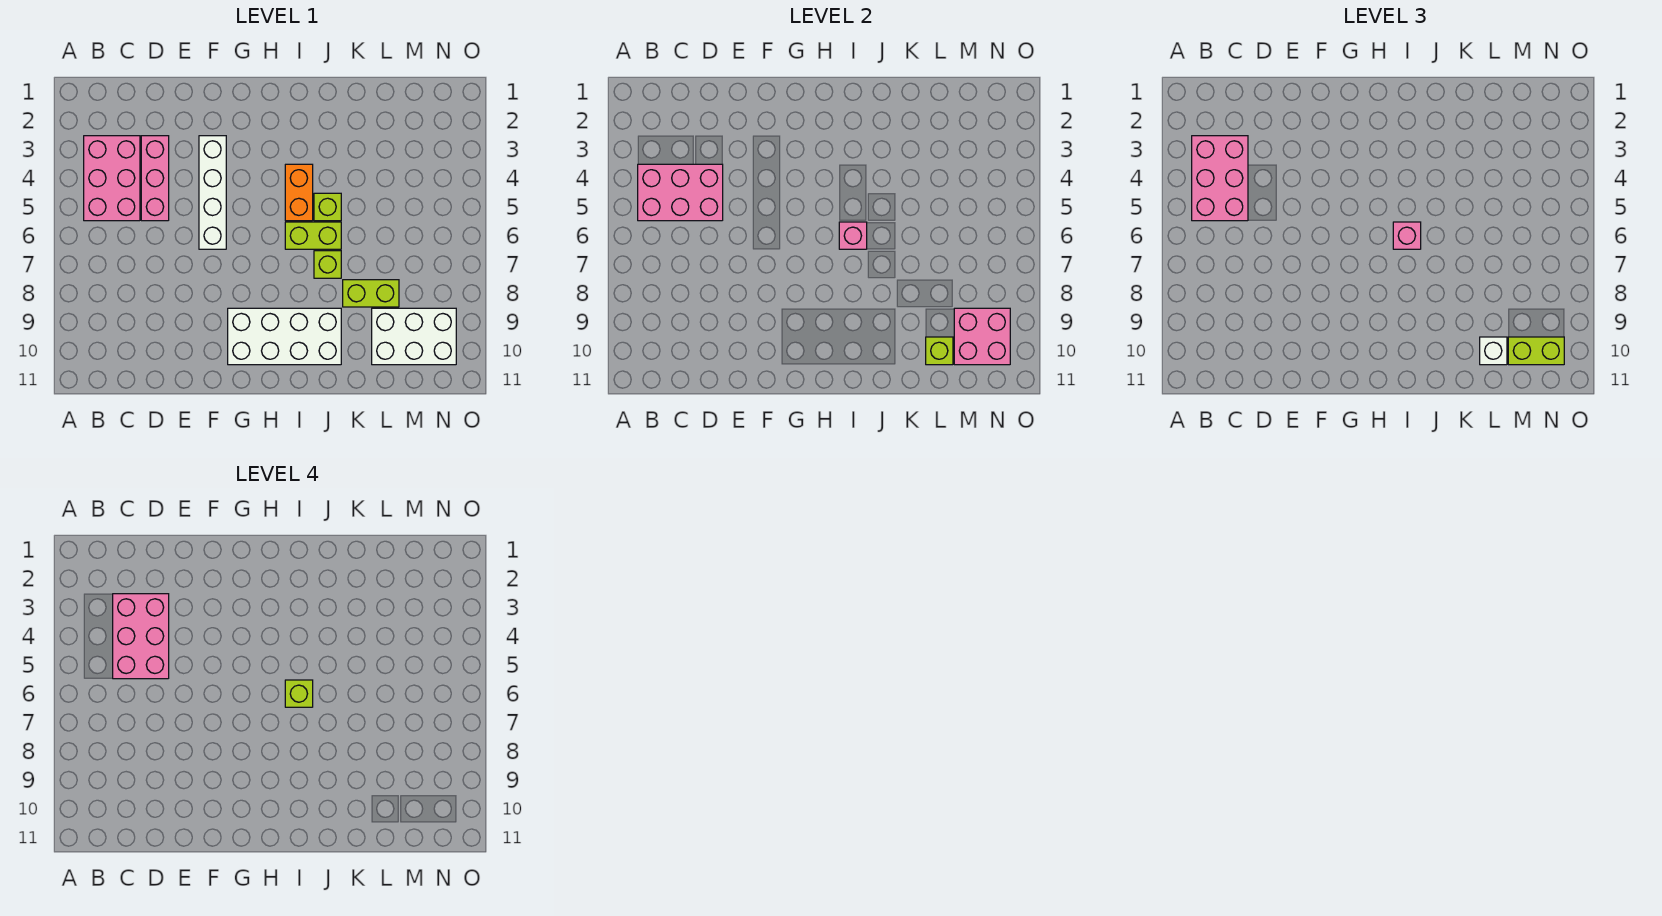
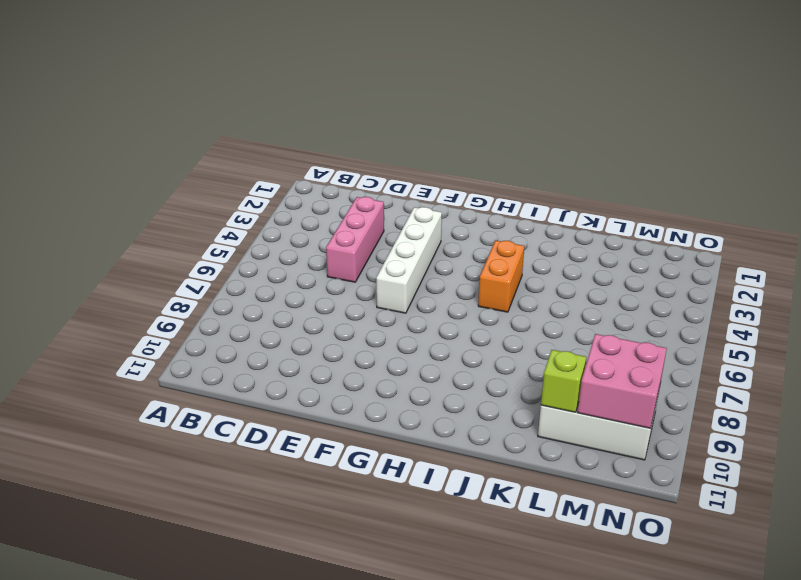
none -> pink brick B3:C5 level 1
none -> white brick G9:J10 level 1
none -> lime brick I6:J6 level 1

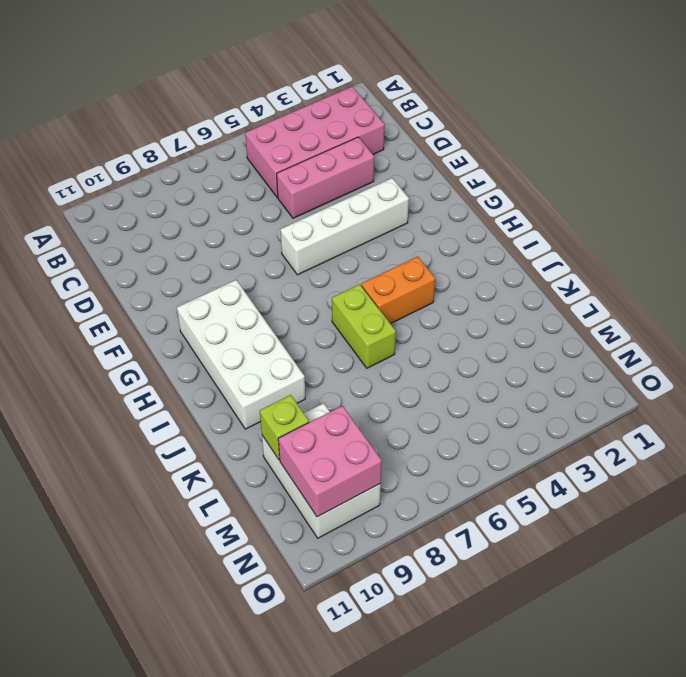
pink brick B2:C5 level 1 -> pink brick B3:C5 level 1
none -> lime brick J5 level 1
none -> lime brick J7 level 1
none -> lime brick K8:L8 level 1

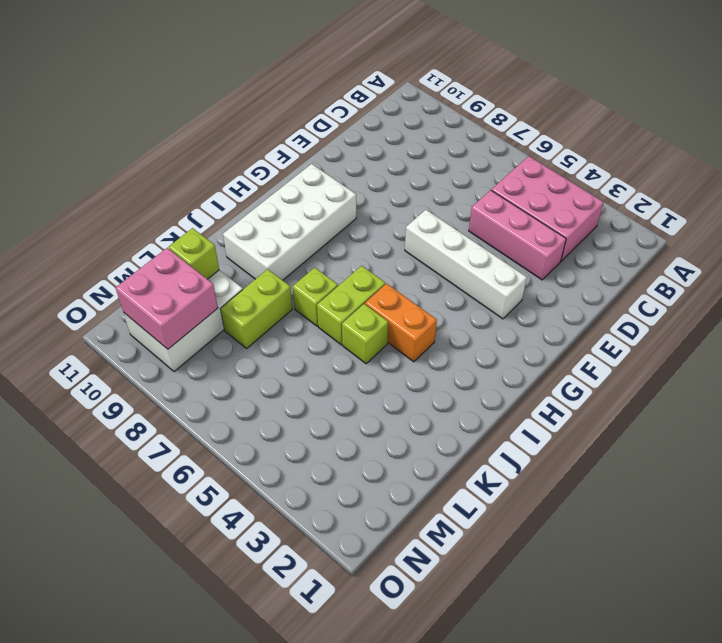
none -> pink brick B4:D5 level 2
none -> pink brick I6 level 2
none -> pink brick B3:C5 level 3

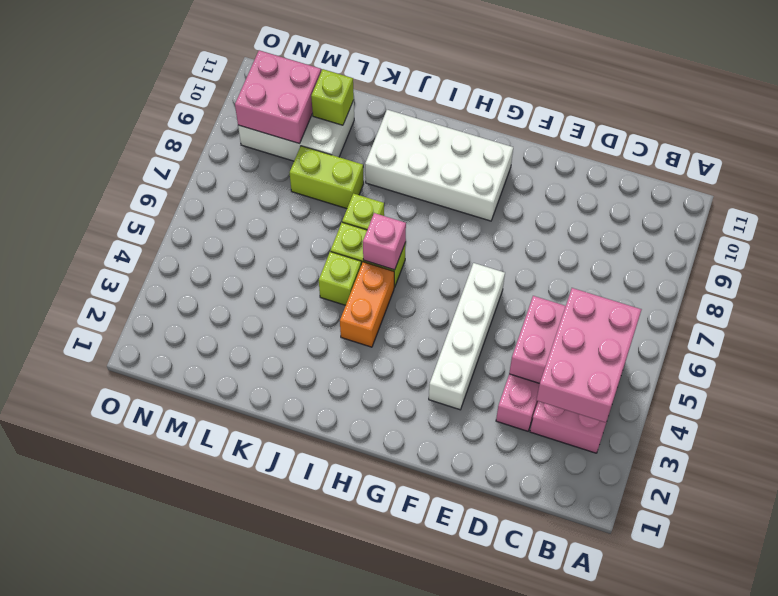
none -> pink brick I6 level 3
none -> white brick L10 level 3
none -> lime brick M10:N10 level 3

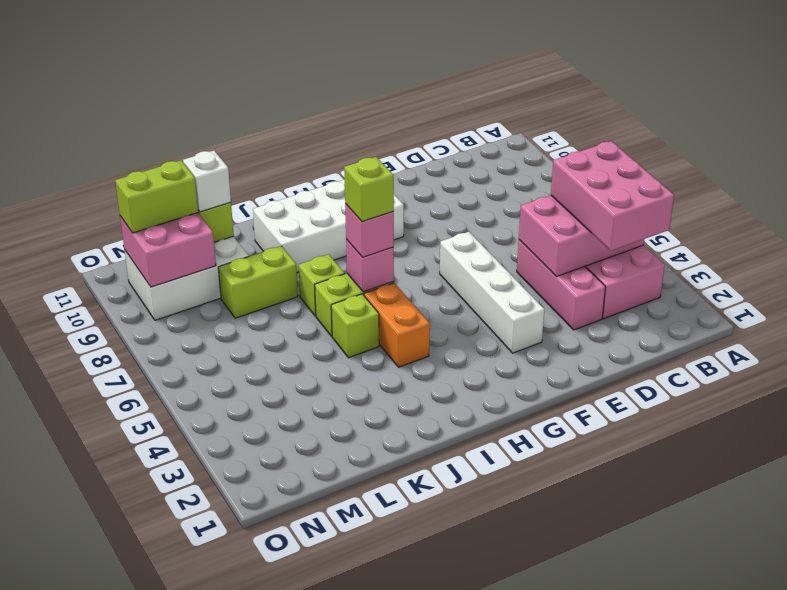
none -> pink brick C3:D5 level 4

